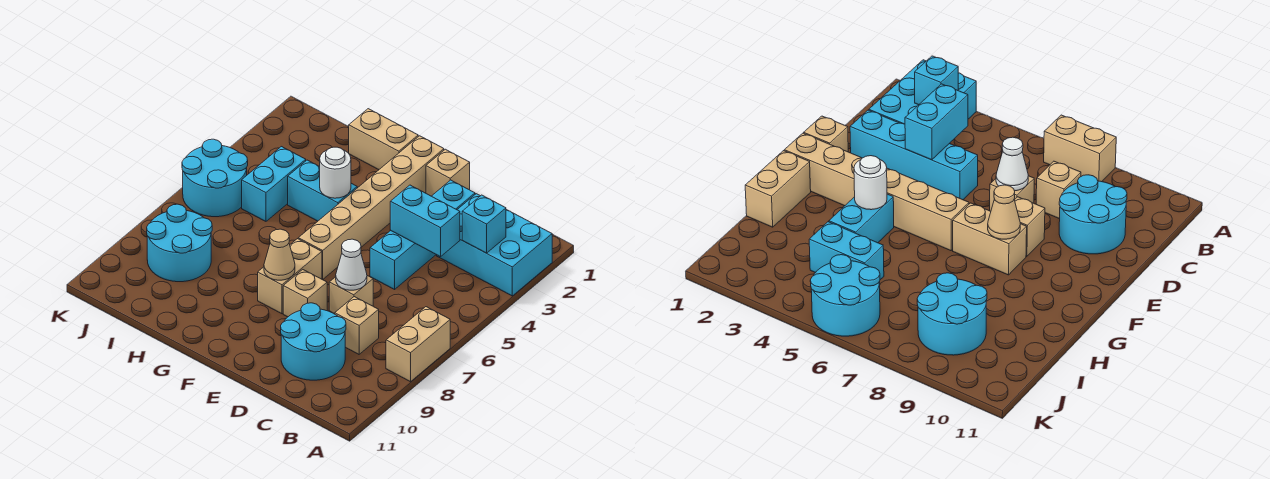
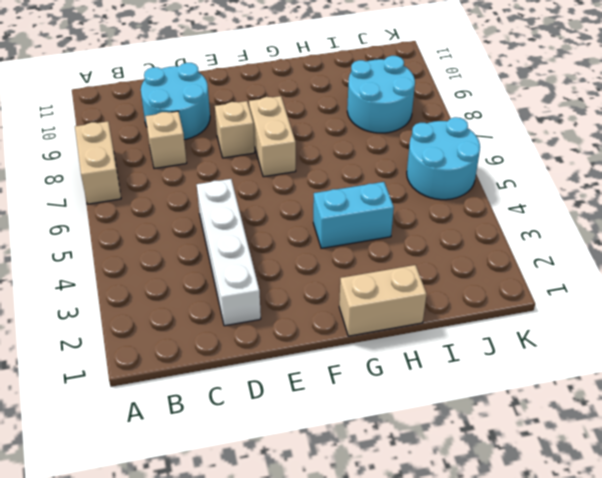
white brick D2:D5 level 1 -> cyan brick D2:D5 level 1
none -> cyan brick A2:C3 level 1
none -> tan brick D7 level 1
none -> tan brick E1 level 1

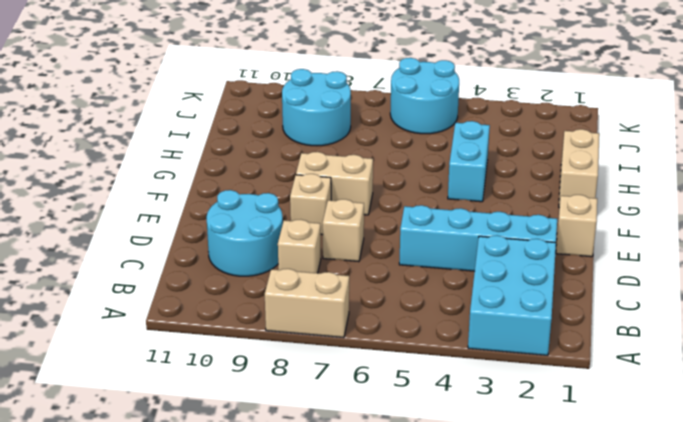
none -> tan brick F1:F6 level 1
none -> cyan brick I4:I5 level 1
none -> cyan brick B3 level 2

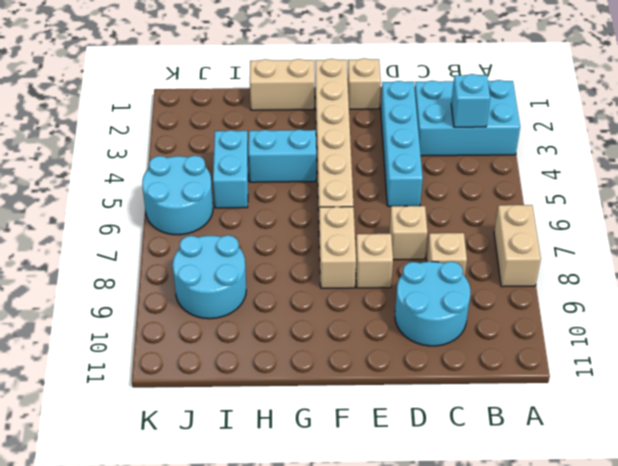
none -> cyan brick C4:D4 level 2
none -> white cone D7 level 2
none -> tan cone F8 level 2

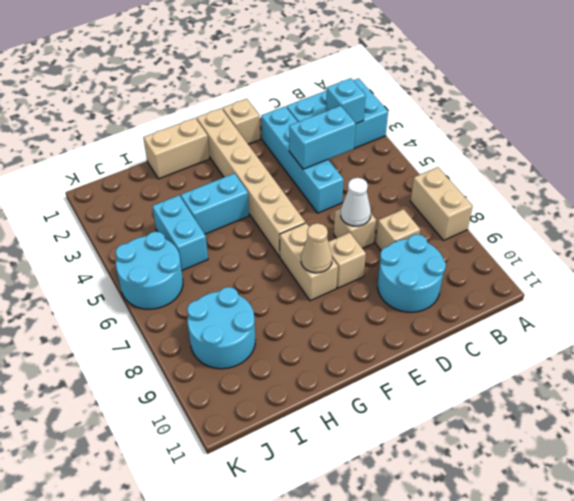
none -> white round brick G4 level 2

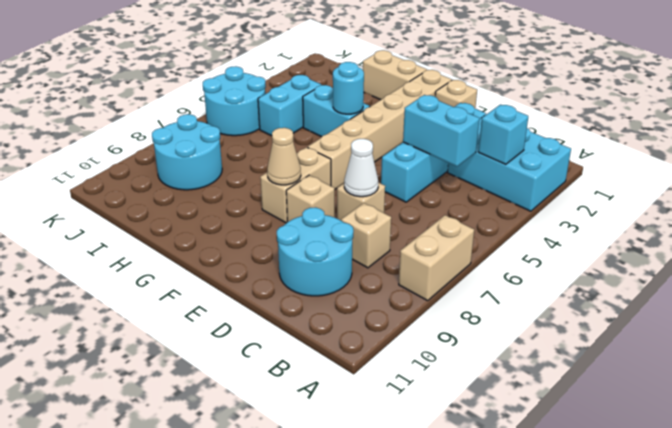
cyan round brick G4 level 2 -> white round brick G4 level 2

